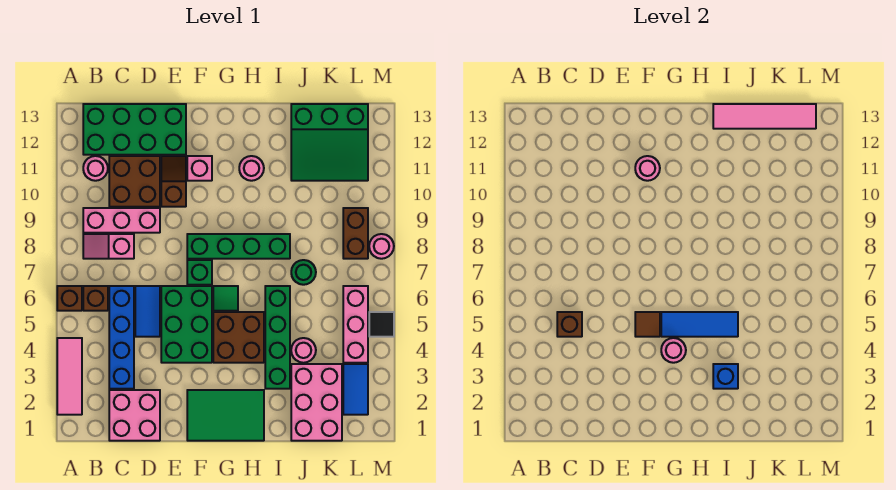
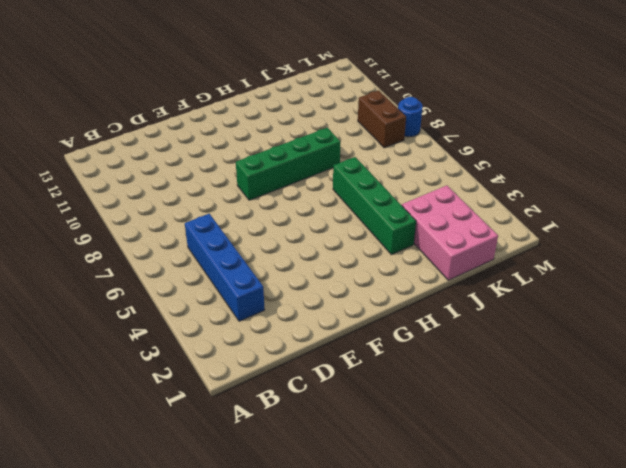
blue round brick M8 level 1 -> pink round brick M8 level 1
none -> pink tile A2:A4 level 1
none -> brown brick A6 level 1
none -> brown brick B6 level 1
none -> pink slope B8:C8 level 1 top C

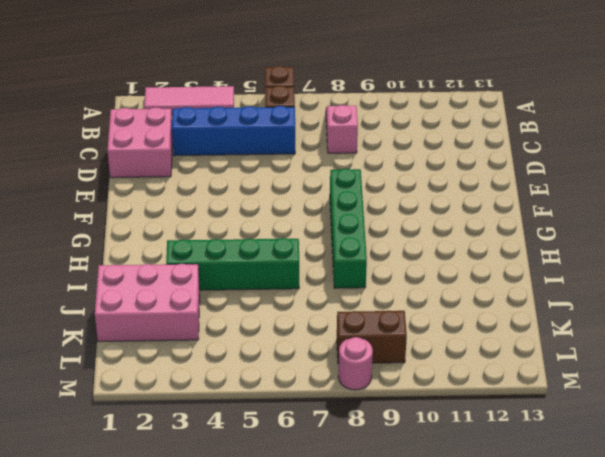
none -> pink brick B9:D9 level 1
none -> pink round brick B11 level 1
none -> green brick B12:E13 level 1
none -> brown brick C10:D11 level 1

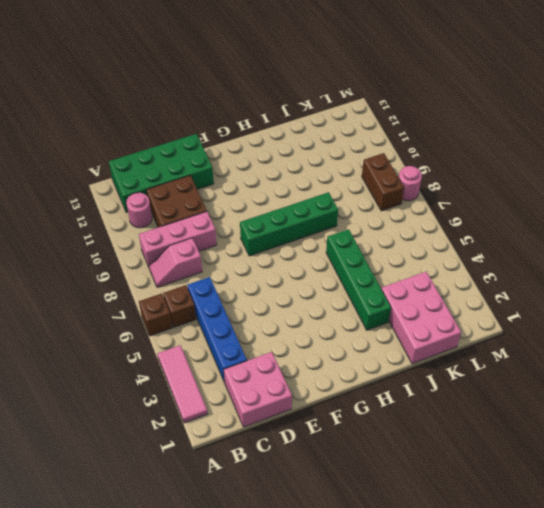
none -> blue tile D5:D6 level 1
none -> green brick E4:F6 level 1
none -> brown slope E10:E11 level 1 top 10
none -> green tile F1:H2 level 1

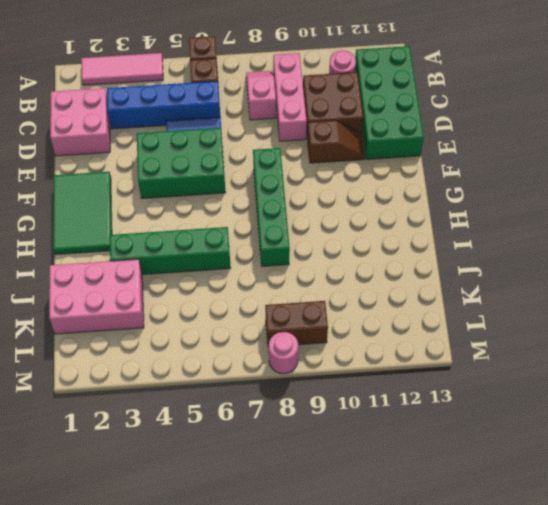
none -> green brick F7 level 1
none -> pink brick F11 level 1
none -> brown brick G4:H5 level 1
none -> green tile G6 level 1

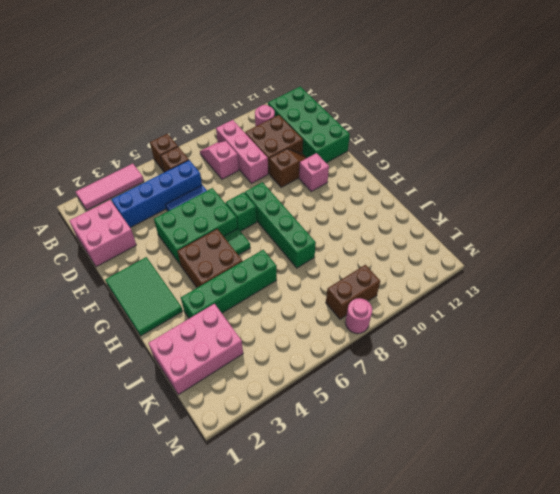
none -> pink round brick H11 level 1
none -> pink round brick J4 level 1
none -> green round brick J7 level 1
none -> green slope J11:L13 level 1 top 13

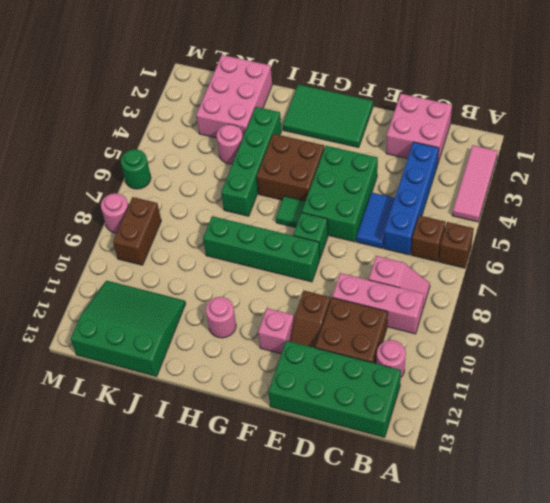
green round brick M6 level 1 -> green round brick J7 level 1
none -> blue tile L2:L3 level 1
none -> pink brick L4:L6 level 1
none -> black tile M5 level 1
none -> brown brick C5 level 2

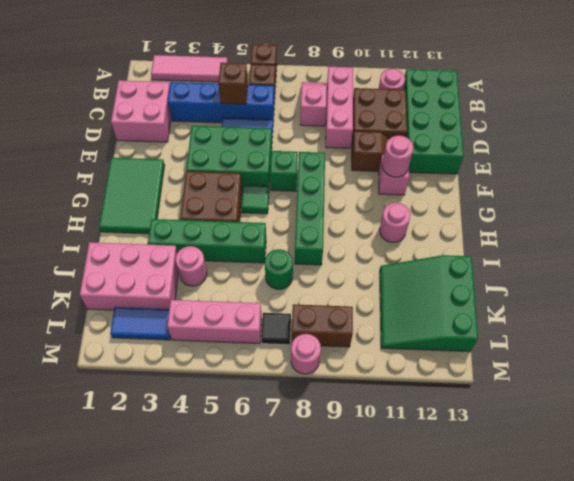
black tile L7 level 1 -> black tile M5 level 1
none -> brown tile F5 level 2
none -> pink round brick G4 level 2
none -> blue tile G5:I5 level 2
none -> blue brick I3 level 2

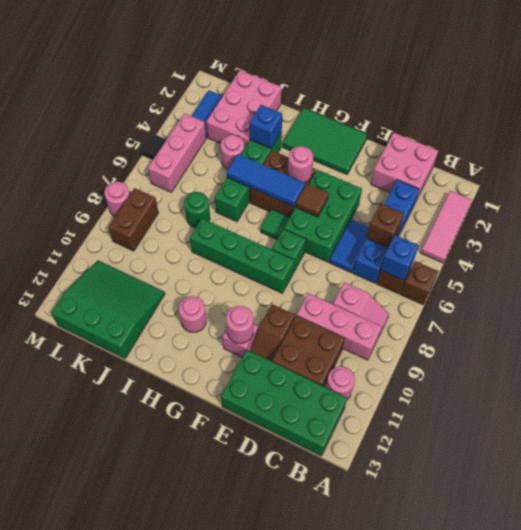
blue brick B6 level 2 -> none
none -> pink tile I13:L13 level 2

